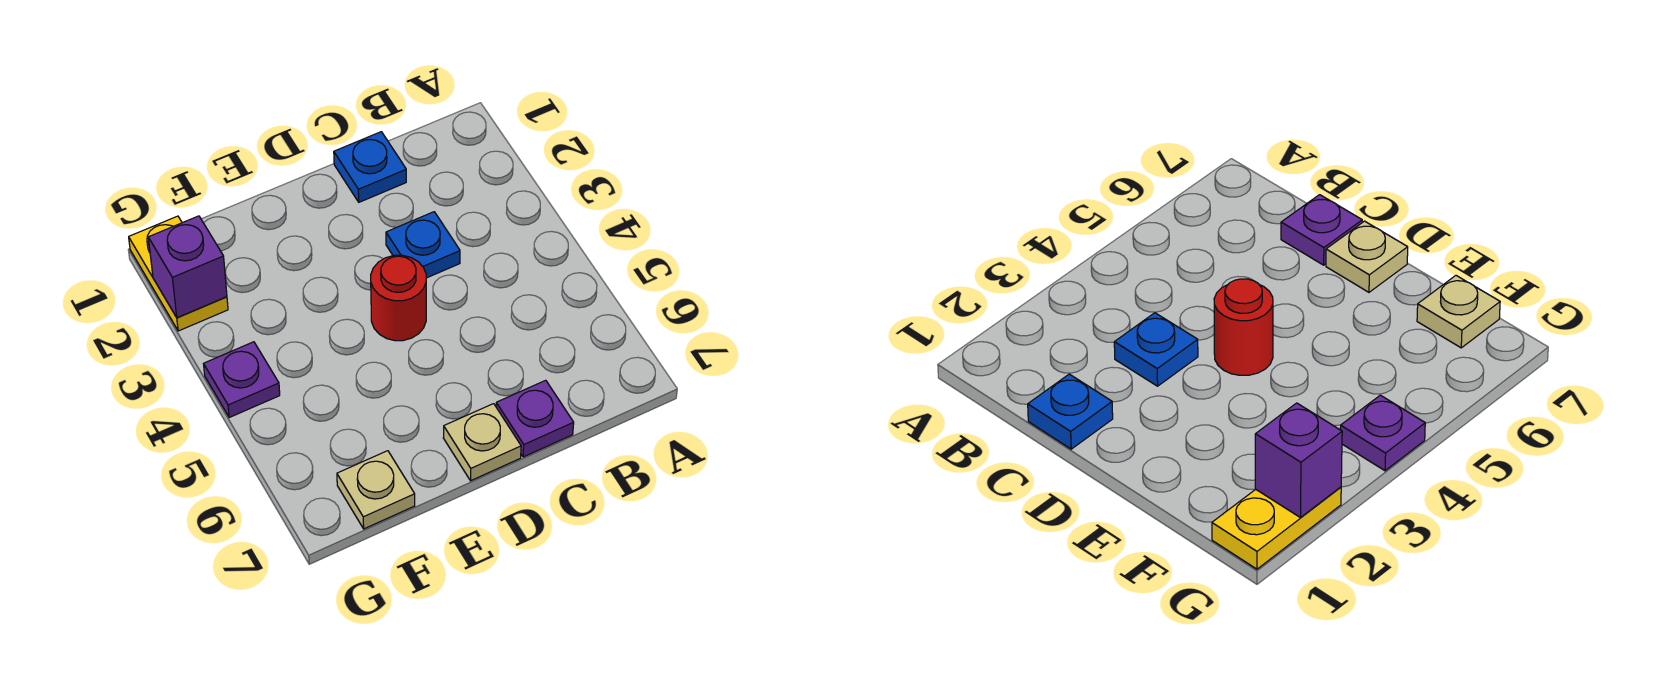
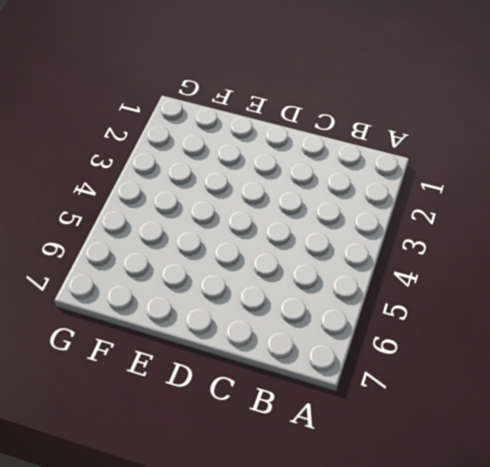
none -> blue plate C1 level 1
none -> blue plate C3 level 1

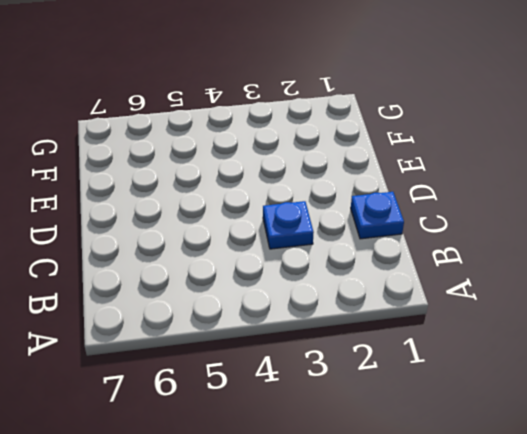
none -> purple plate C7 level 1
none -> red round brick D4 level 1

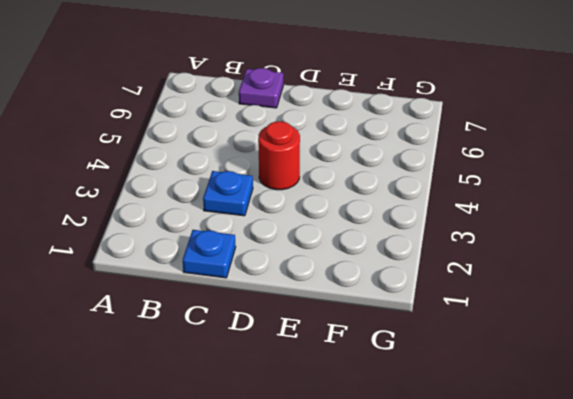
none -> tan plate D7 level 1
none -> tan plate F7 level 1

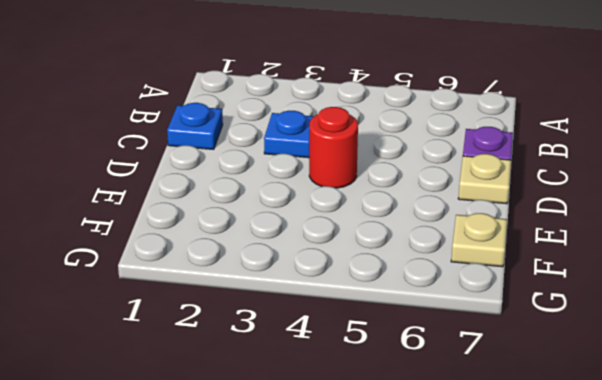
none -> yellow plate G1:G2 level 1
none -> purple plate G4 level 1

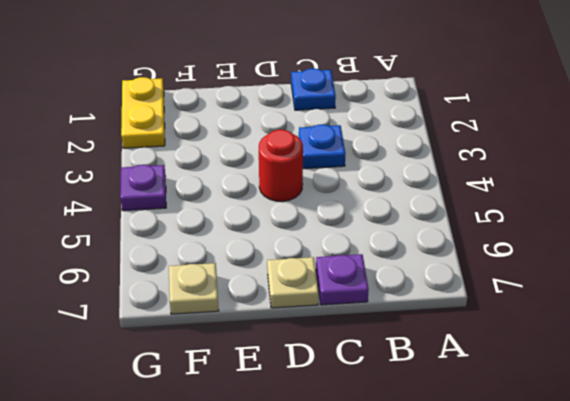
none -> purple brick G2 level 2

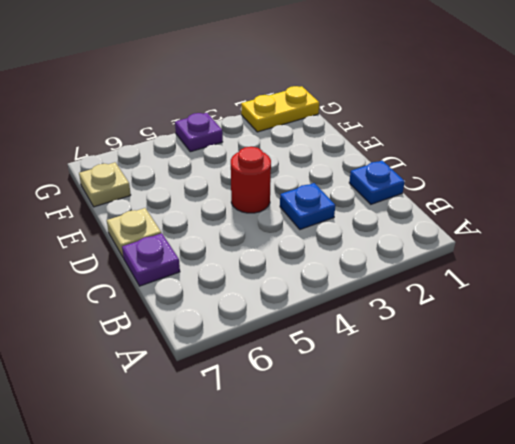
none -> purple brick G2 level 2

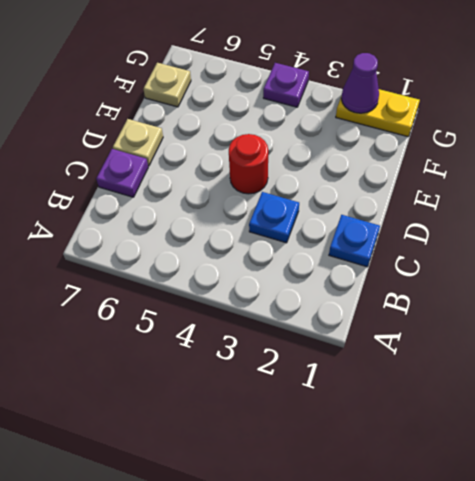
purple cone G2 level 2 -> purple brick G2 level 2

